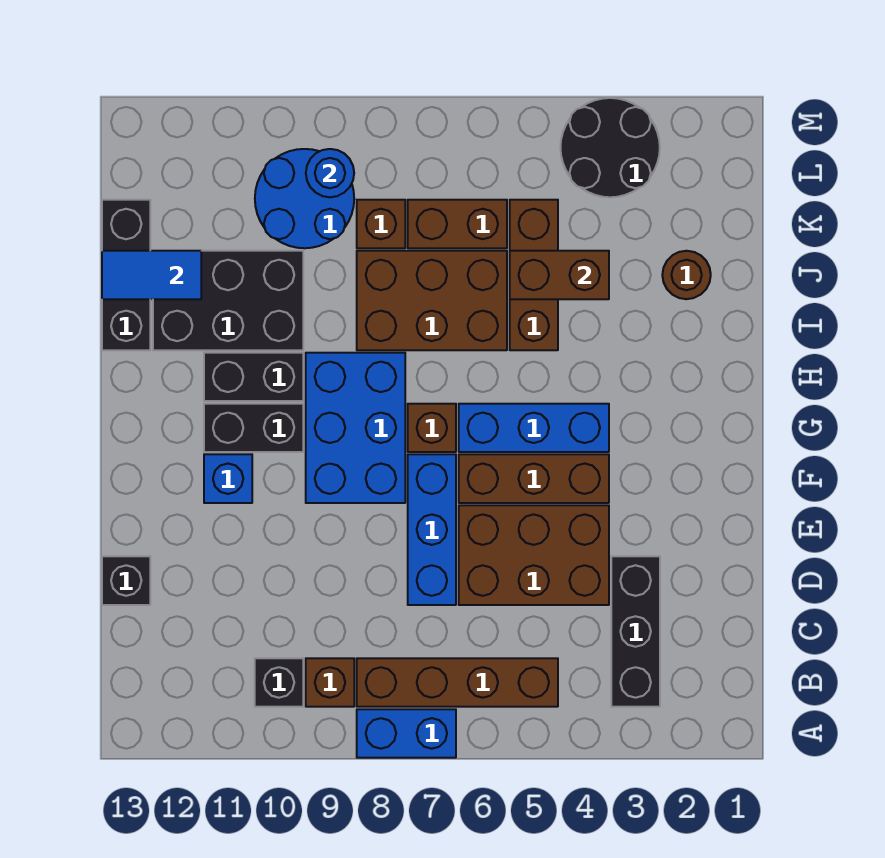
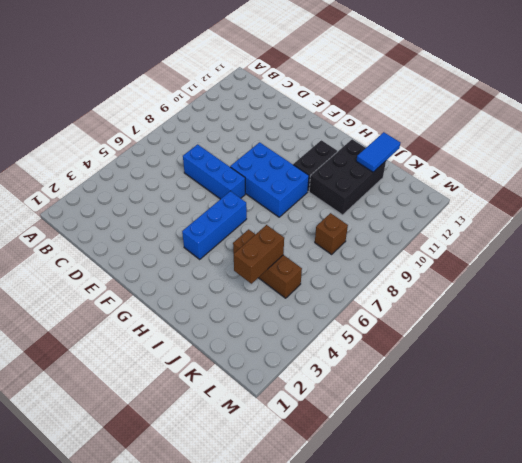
none -> blue brick A7:A8 level 1
none -> black brick B3:D3 level 1
none -> brown brick B5:B8 level 1

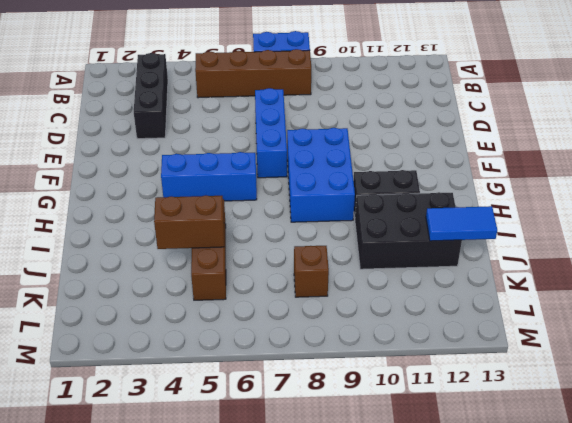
none -> brown brick B9 level 1
none -> black brick B10 level 1
none -> brown brick D4:E6 level 1

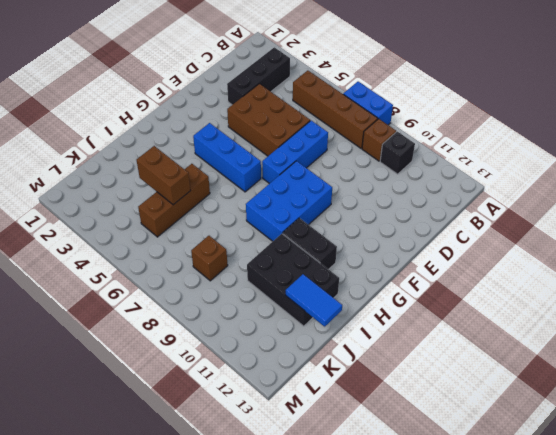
none -> black brick D13 level 1
none -> brown brick F4:F6 level 1
none -> blue brick F11 level 1

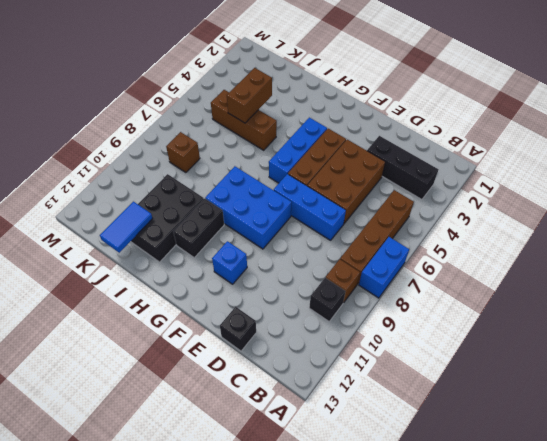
none -> brown brick G7 level 1
none -> black brick G10:G11 level 1
none -> brown brick I6:J8 level 1

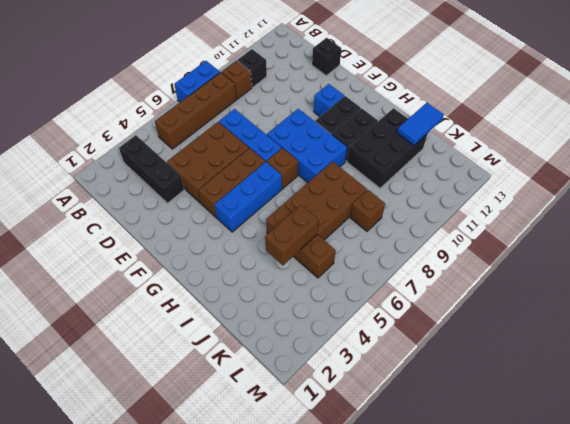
none -> black brick I13:K13 level 1
none -> brown round brick J2 level 1
none -> brown brick K6:K7 level 1

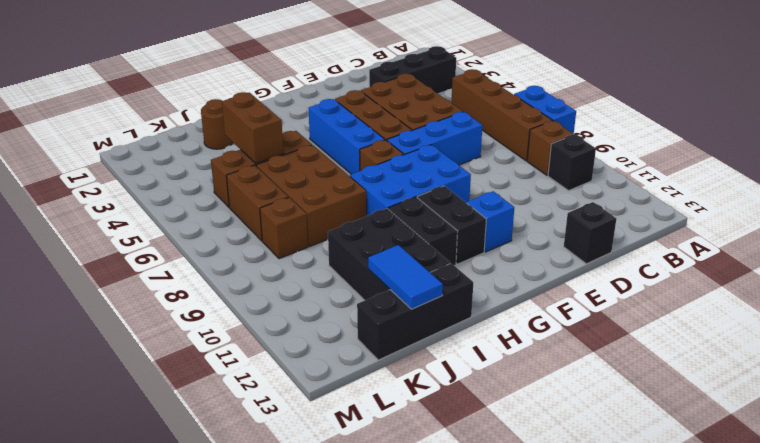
none -> blue round brick K9:L10 level 1
none -> black round brick L3:M4 level 1
none -> blue round brick L9 level 2

